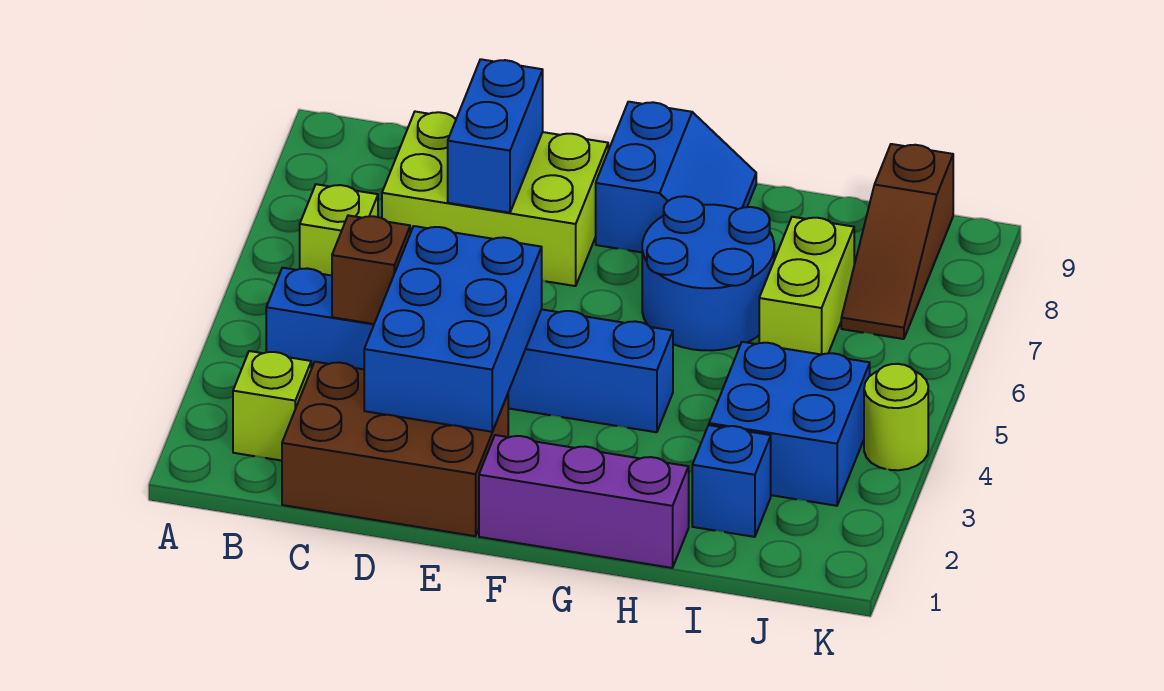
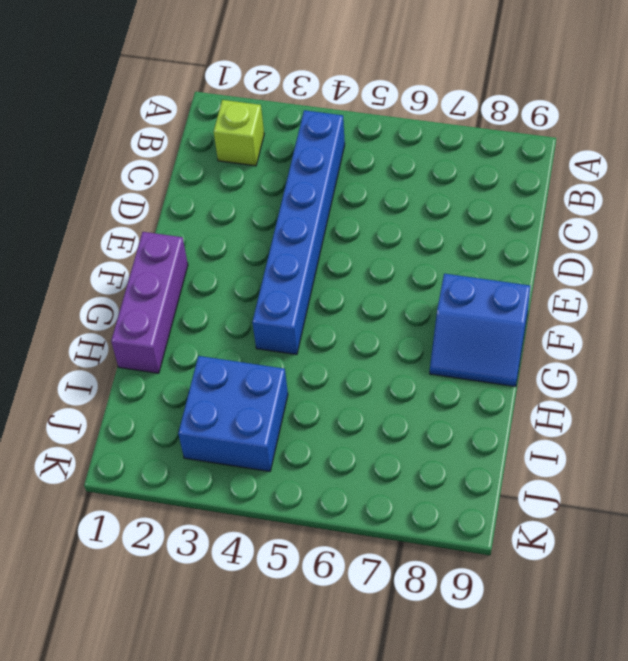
none -> lime brick B6 level 1
none -> brown brick C1:E2 level 1
none -> lime brick C7:E8 level 1

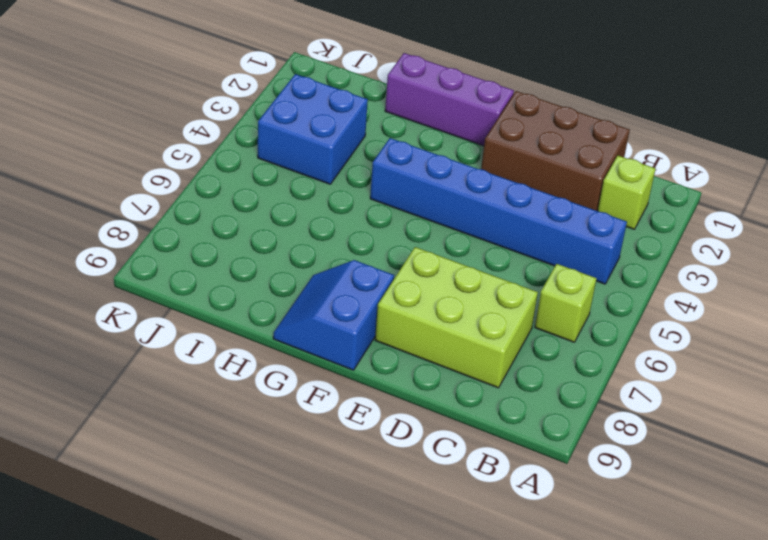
none -> blue round brick G6:H7 level 1
none -> blue brick I2 level 1
none -> lime brick I6:I7 level 1

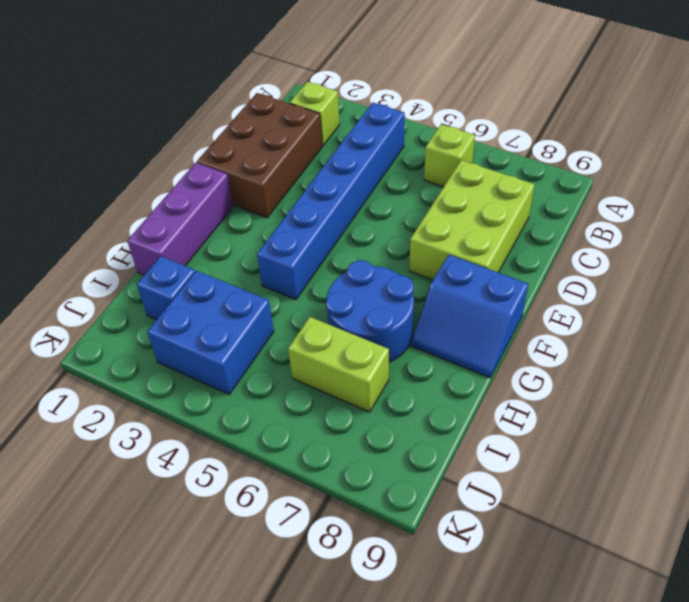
none -> brown slope J7:J9 level 1 top 9
none -> lime round brick K4 level 1
none -> brown brick C4 level 2

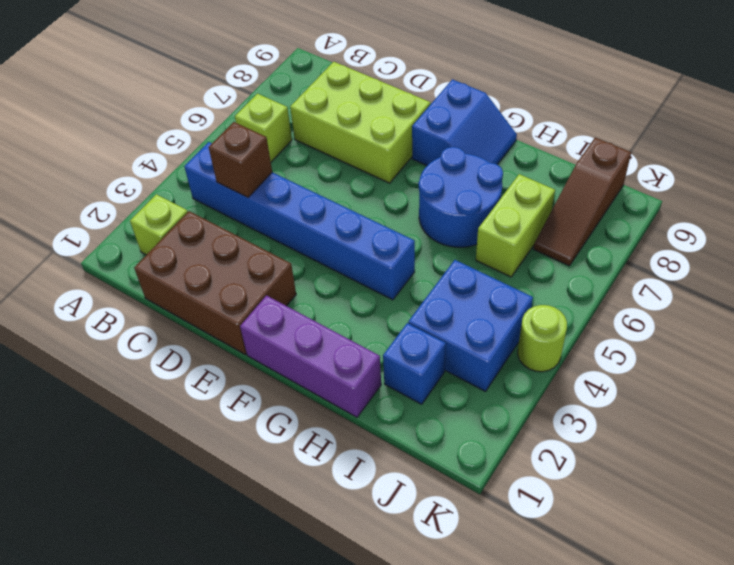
none -> blue brick D2:E4 level 2
none -> blue brick D7:D8 level 2

